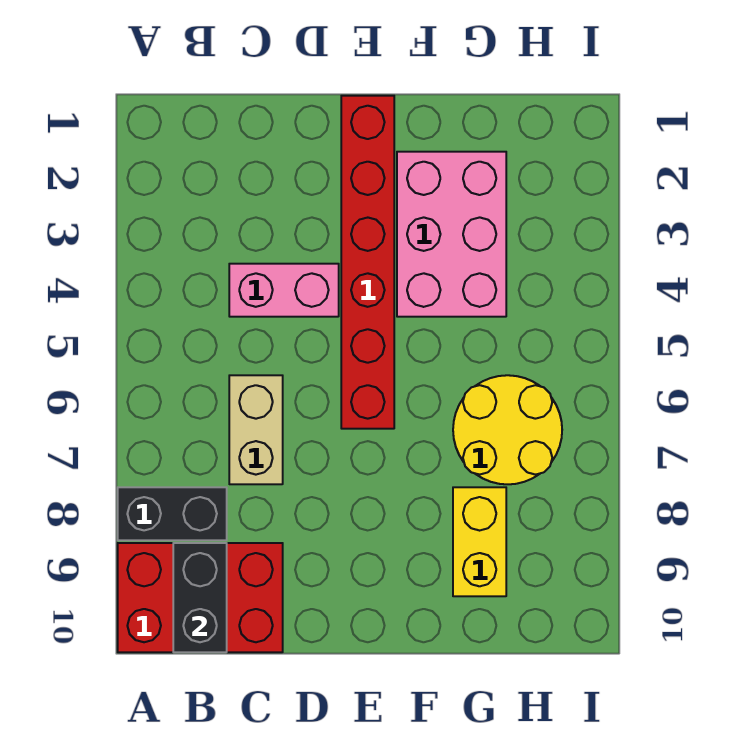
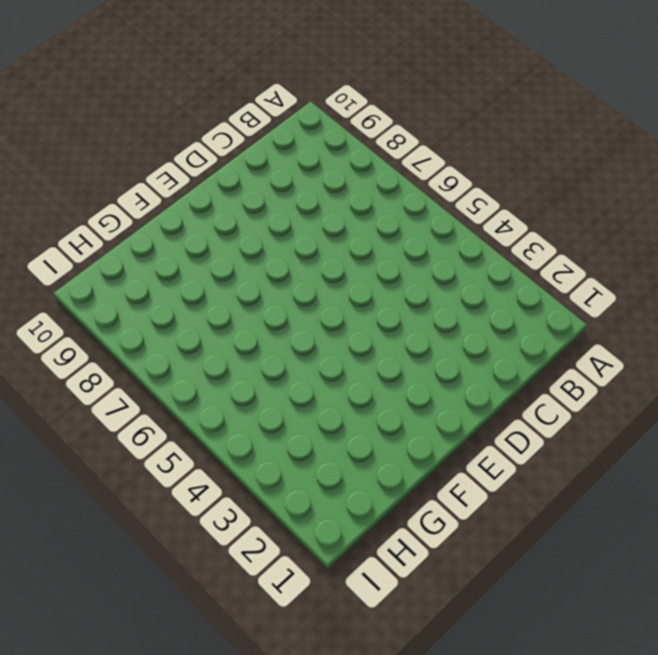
none -> black brick A8:B8 level 1
none -> red brick A9:C10 level 1

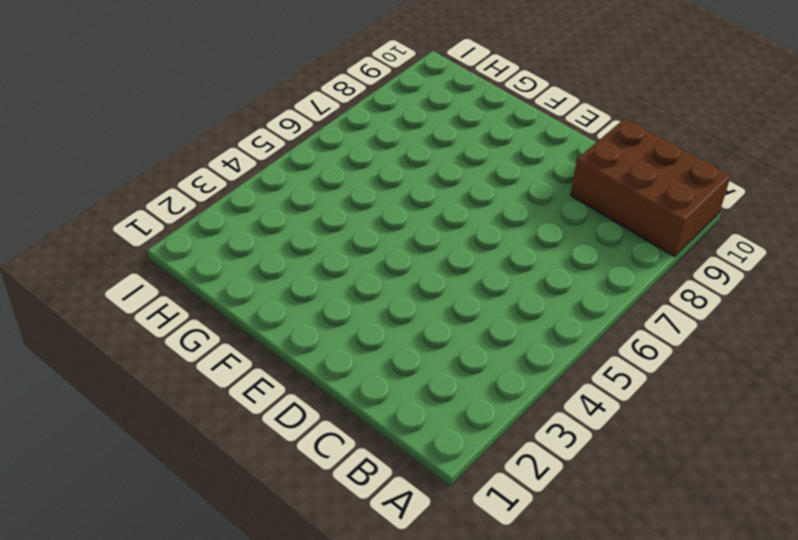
brown brick A9:C10 level 1 -> red brick A9:C10 level 1
none -> black brick A8:B8 level 1
none -> pink brick C4:D4 level 1

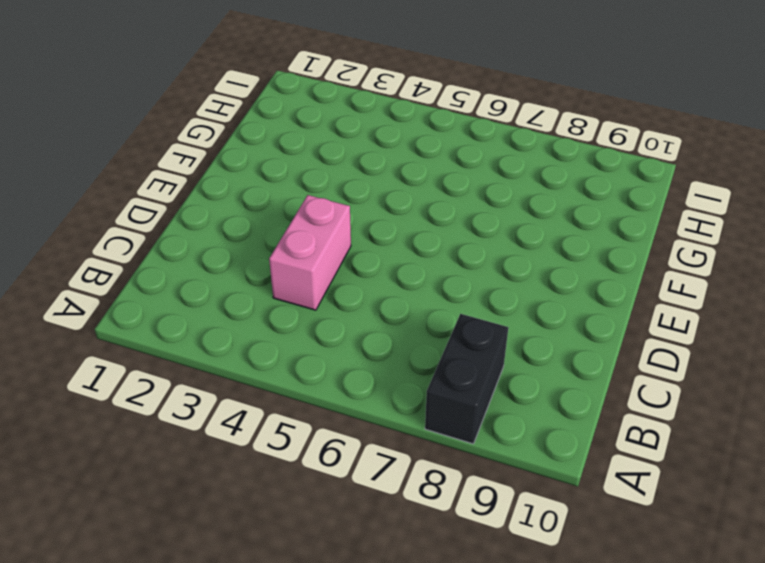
none -> red brick A9:C10 level 1
none -> tan brick C6:C7 level 1

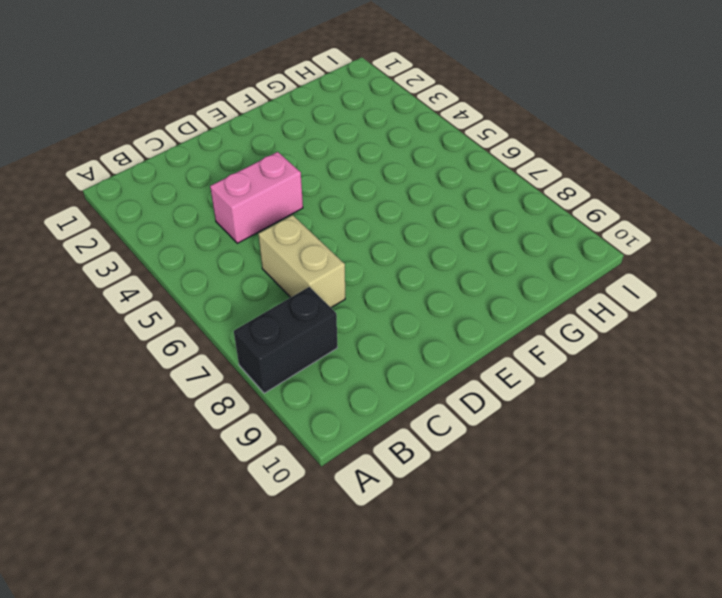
none -> red brick A9:C10 level 1
none -> red brick E1:E6 level 1

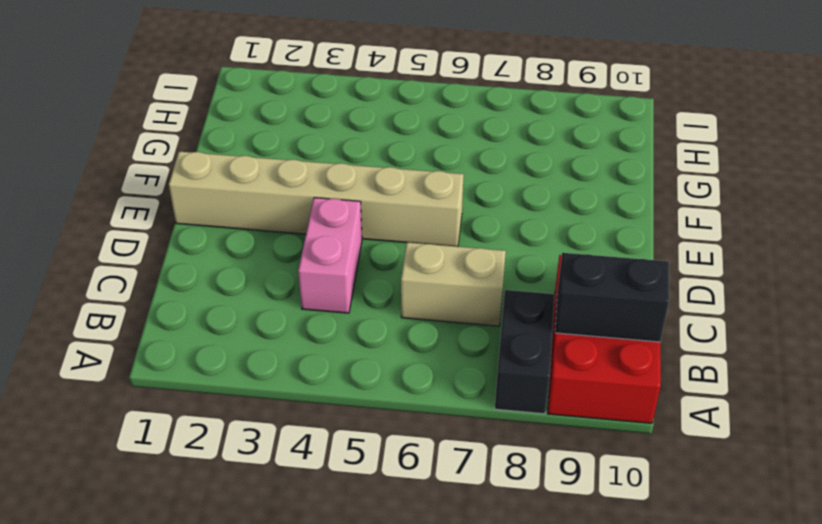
tan brick E1:E6 level 1 -> red brick E1:E6 level 1
none -> pink brick F2:G4 level 1
none -> yellow round brick G6:H7 level 1

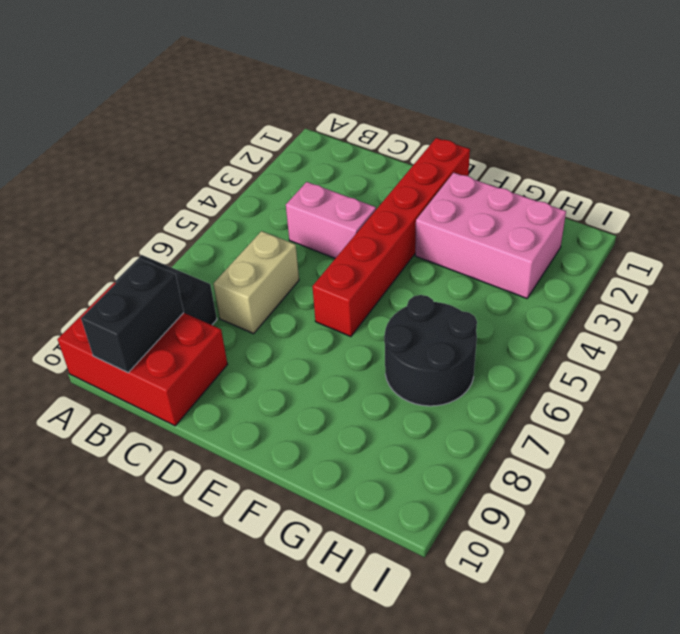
pink brick F2:H3 level 1 -> pink brick F2:G4 level 1
black round brick G6:H7 level 1 -> yellow round brick G6:H7 level 1
none -> yellow brick G8:G9 level 1

